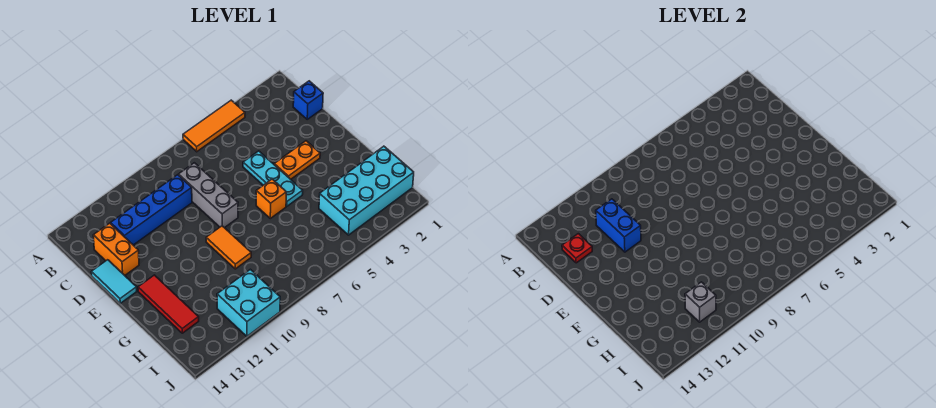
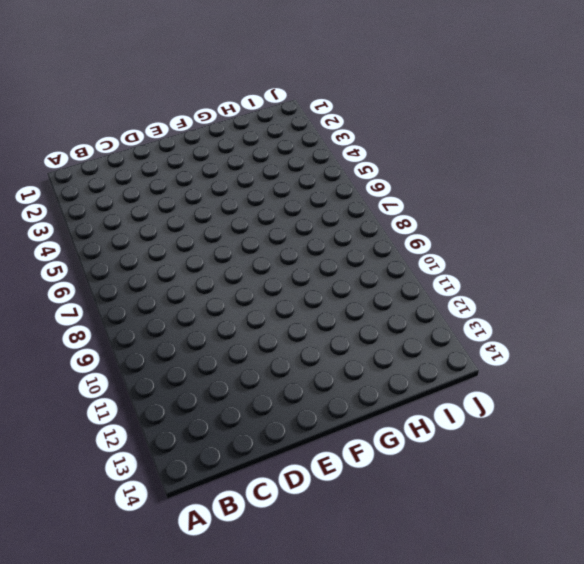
none -> orange tile A4:A6 level 1
none -> blue brick C1 level 1
none -> grey brick C8:E8 level 1

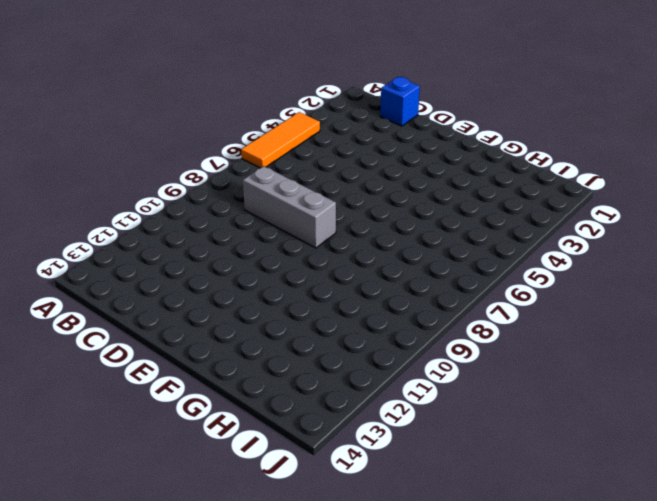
none -> blue brick C9:C12 level 1
none -> orange brick C13:D13 level 1
none -> cyan plate D5:F5 level 1

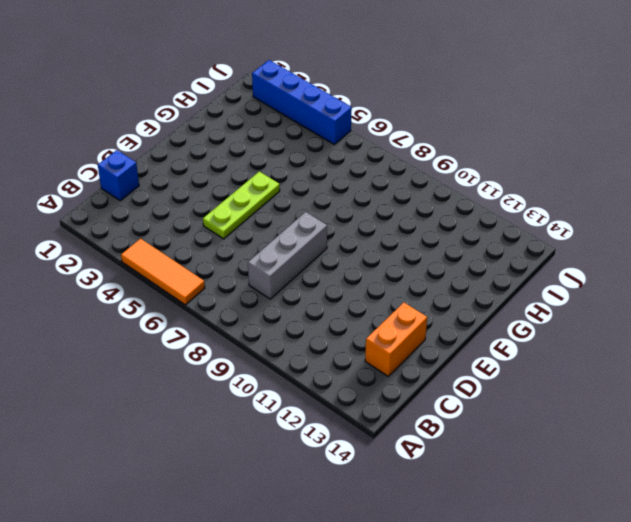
lime plate D5:F5 level 1 -> cyan plate D5:F5 level 1
blue brick J2:J5 level 1 -> blue brick C9:C12 level 1
none -> cyan tile D14:E14 level 1
none -> orange plate E3:E4 level 1
none -> orange brick F6 level 1

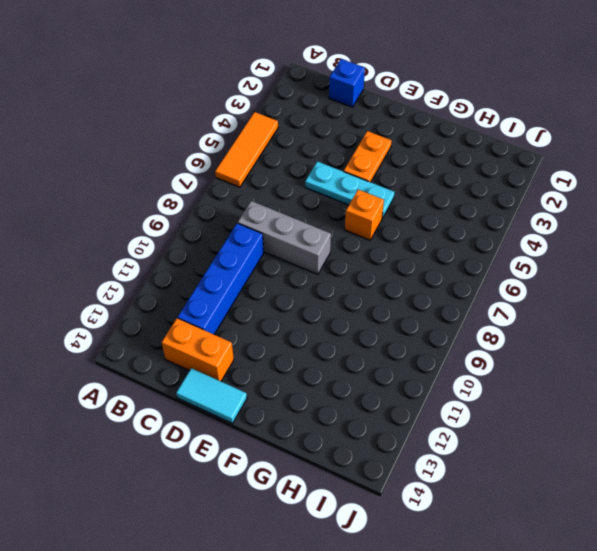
none -> orange tile F9:G9 level 1
none -> red tile F13:H13 level 1
none -> cyan brick H1:I4 level 1

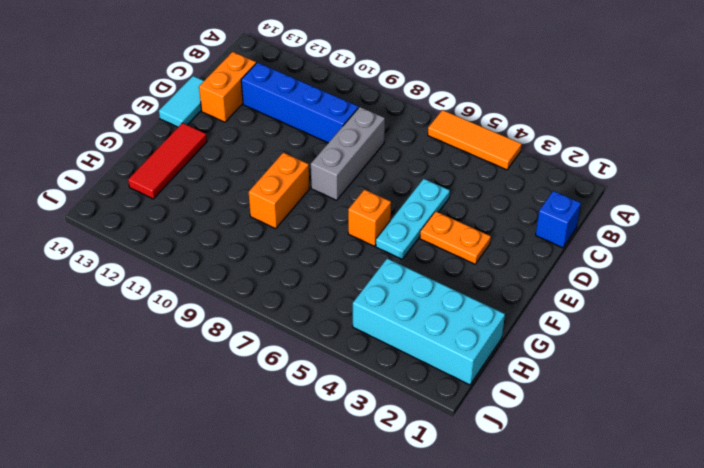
orange brick F9:G9 level 1 -> orange tile F9:G9 level 1
none -> cyan brick I10:J11 level 1
none -> blue brick C11:D11 level 2
none -> red plate C13 level 2

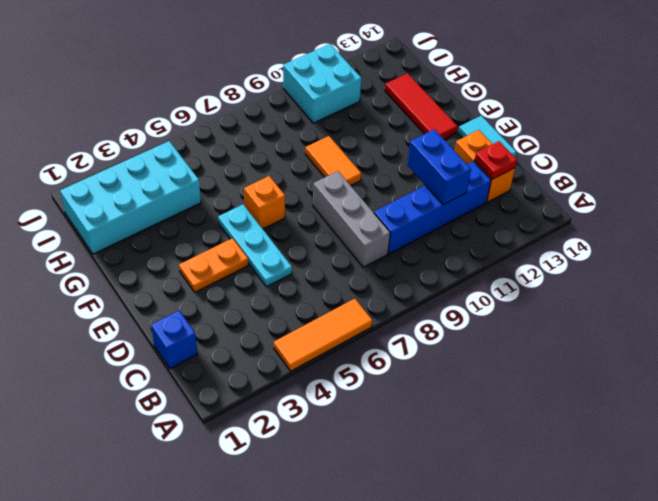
none -> grey brick I11 level 2

